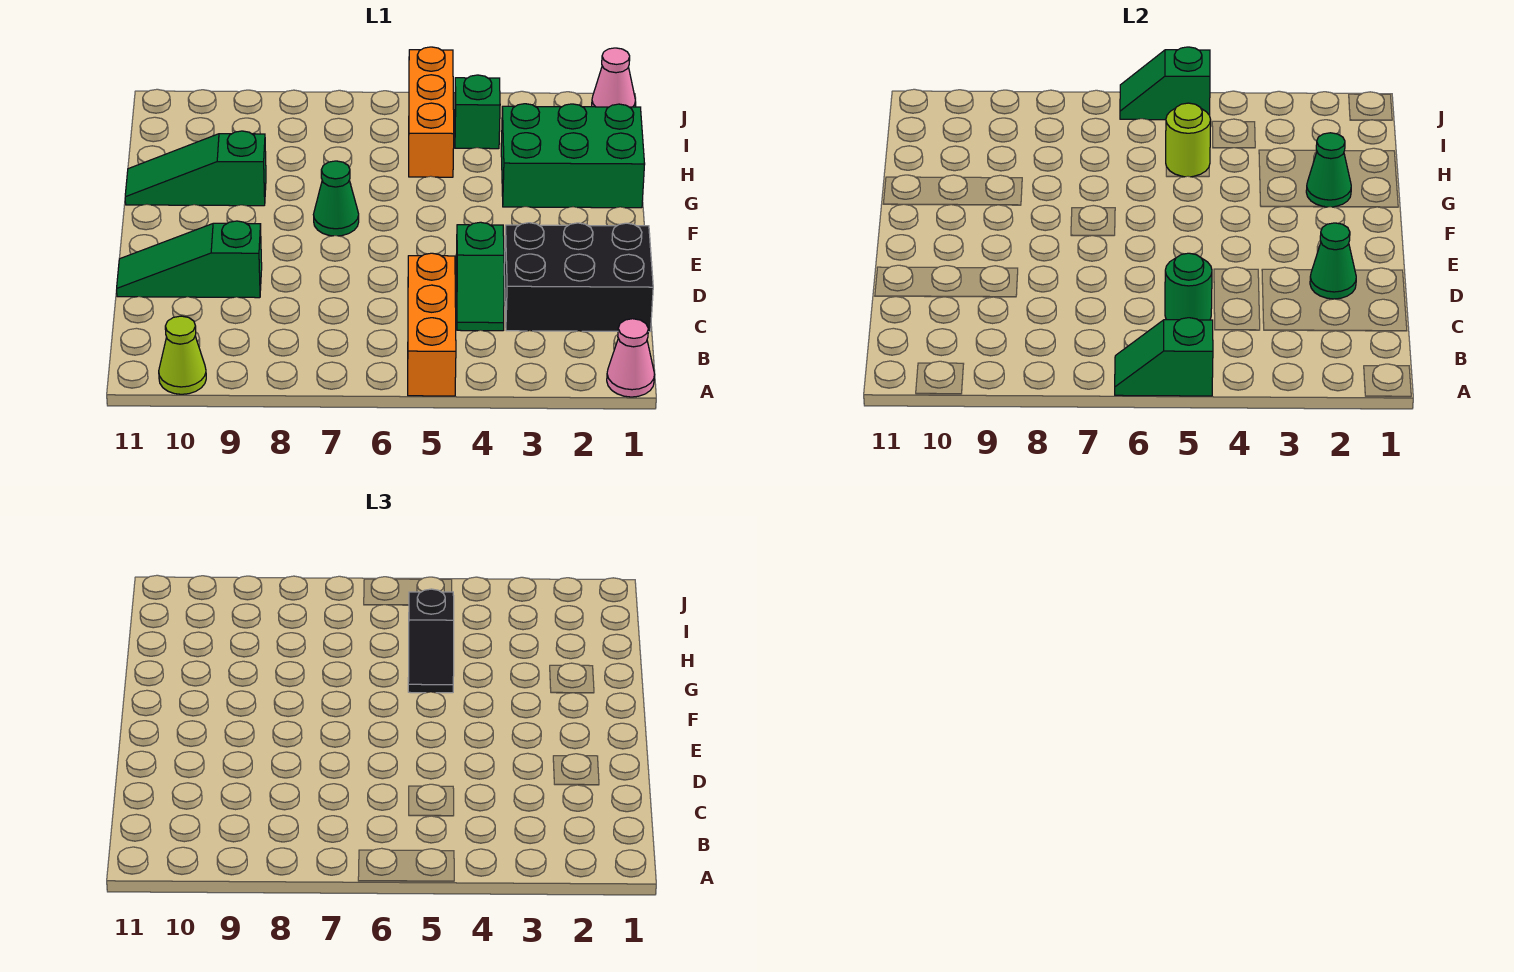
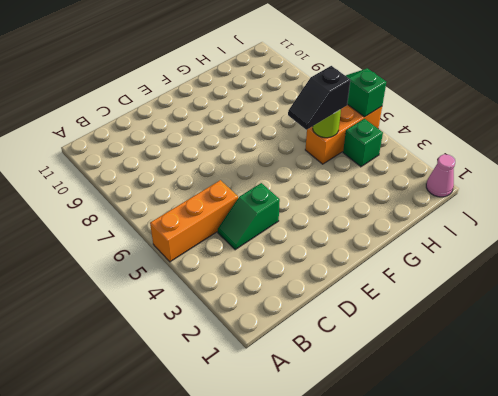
none -> pink cone A1 level 1
none -> lime cone A10 level 1
none -> black brick C1:D3 level 1

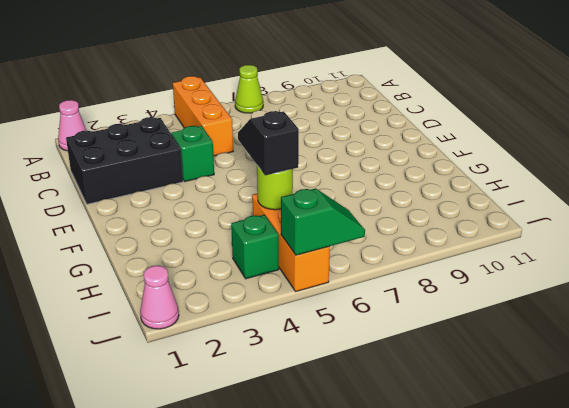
lime cone A7 level 1 -> lime cone A10 level 1
none -> green slope D9:D11 level 1 top 9
none -> green cone F7 level 1
none -> green brick G1:H3 level 1

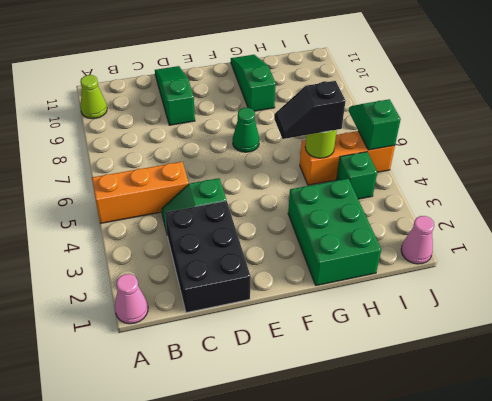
none -> green slope A5:A6 level 2 top 5
none -> green round brick C5 level 2
none -> green cone D2 level 2

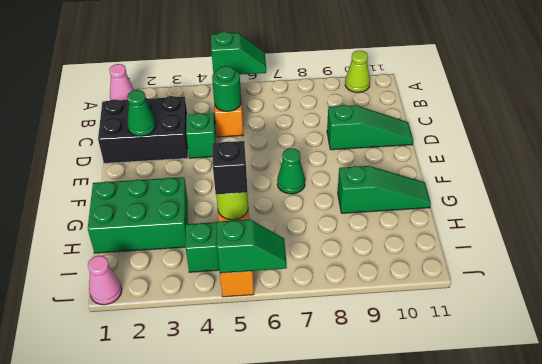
none -> green cone G2 level 2

